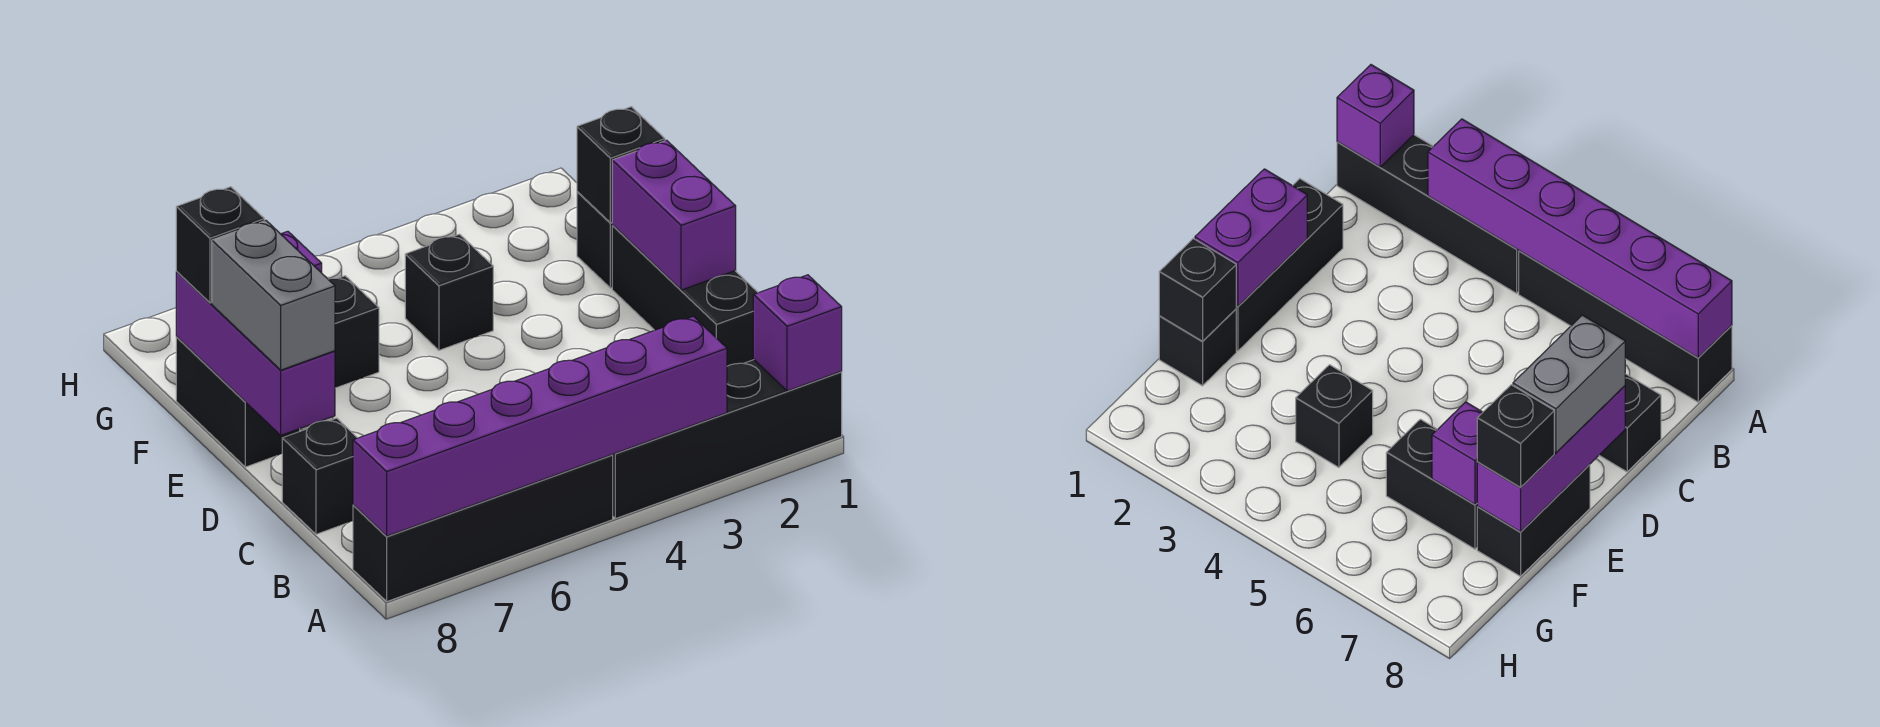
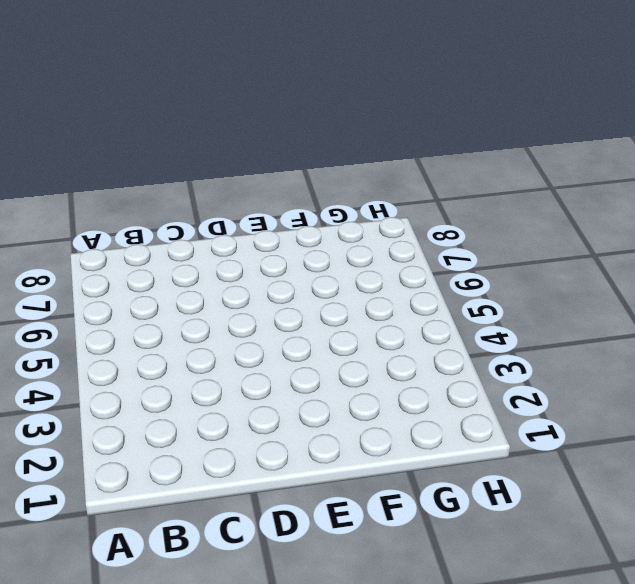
none -> black brick A1:A4 level 1
none -> black brick A5:A8 level 1
none -> black brick C1:E1 level 1

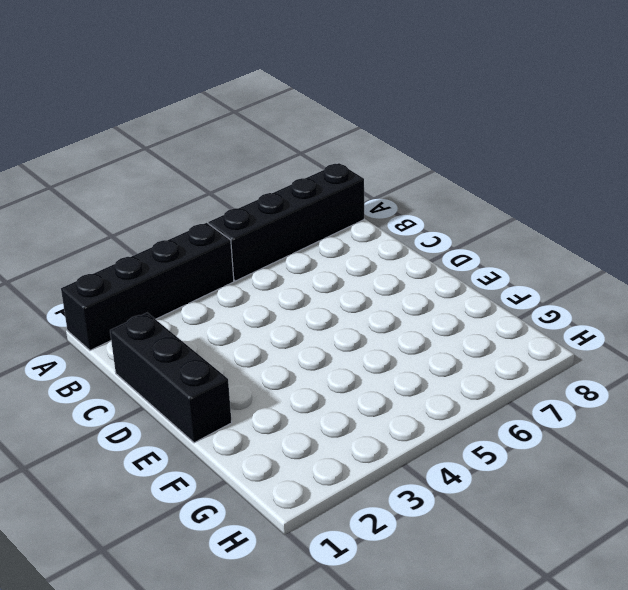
none -> black brick C8 level 1
none -> black brick E8:F8 level 1
none -> black brick F1 level 1

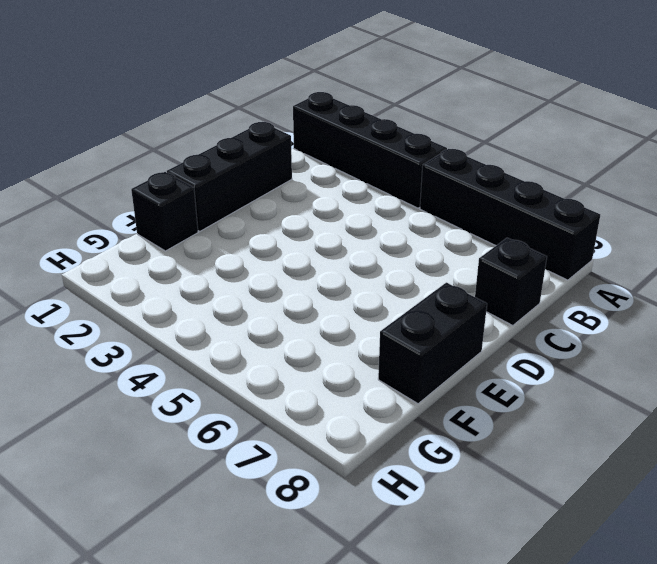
none -> black brick F4 level 1
none -> black brick F6:F7 level 1
none -> purple brick A1 level 2

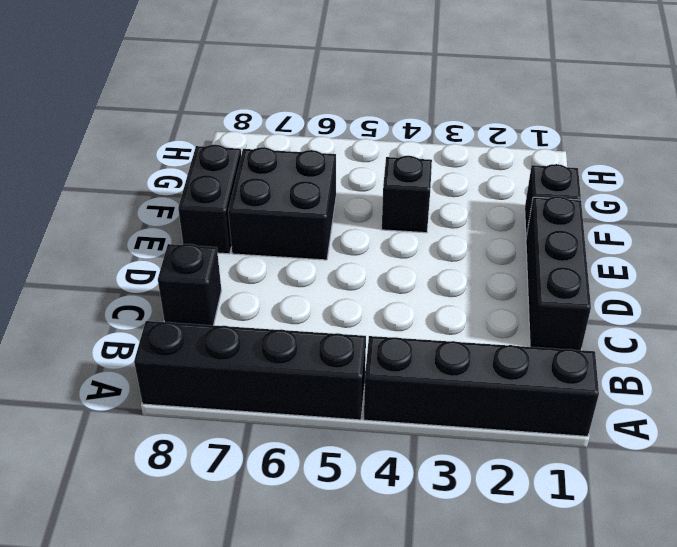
black brick E6:F7 level 1 -> black brick F6:F7 level 1
none -> purple brick A1 level 2
none -> purple brick A3:A8 level 2
none -> purple brick D1:E1 level 2

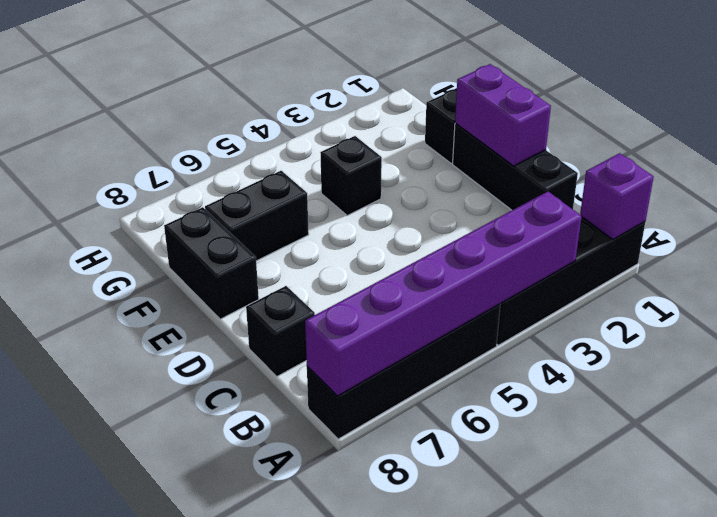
none -> purple brick D8:F8 level 2
none -> black brick F1 level 2
none -> purple brick F7 level 2

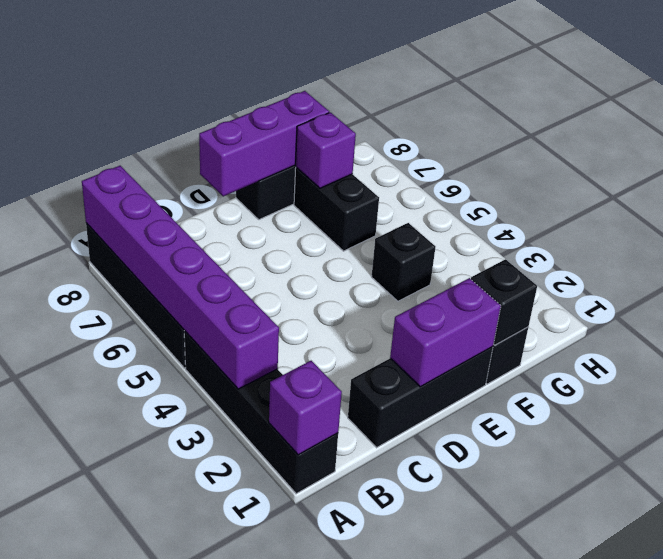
none -> black brick C8 level 1
none -> grey brick D8:E8 level 3
none -> black brick F8 level 3

